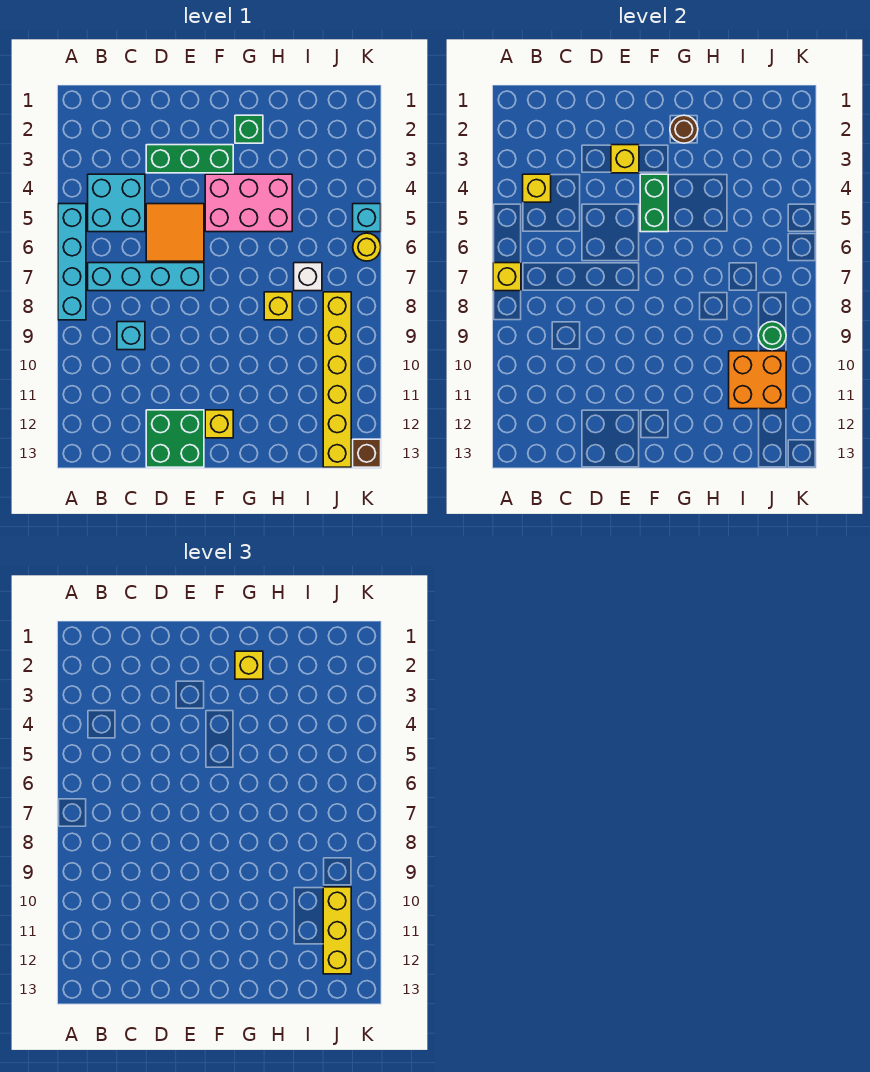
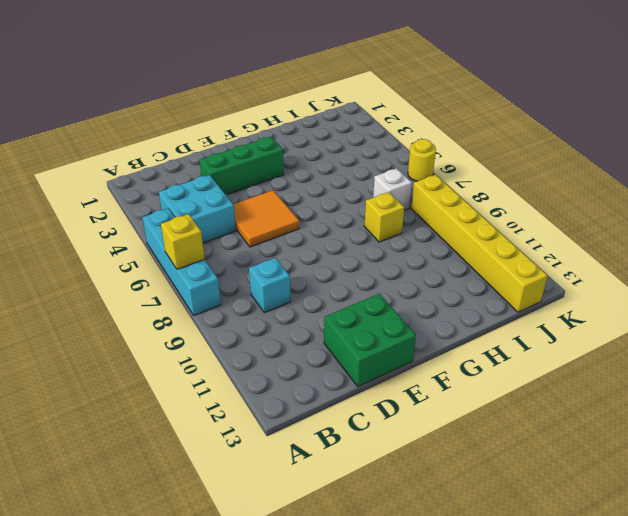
none -> cyan brick B7:E7 level 1
none -> pink brick F4:H5 level 1
none -> yellow brick F12 level 1

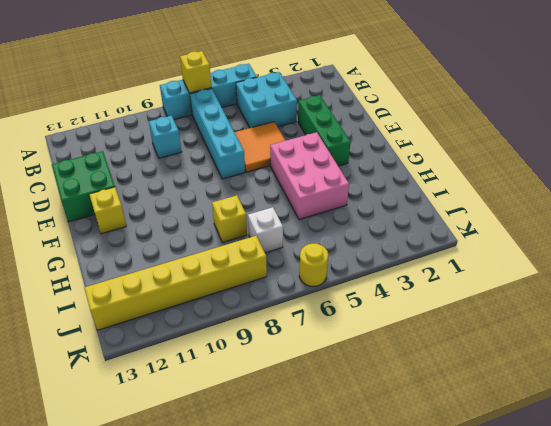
none -> green brick G2 level 1
none -> cyan brick K5 level 1
none -> brown brick K13 level 1

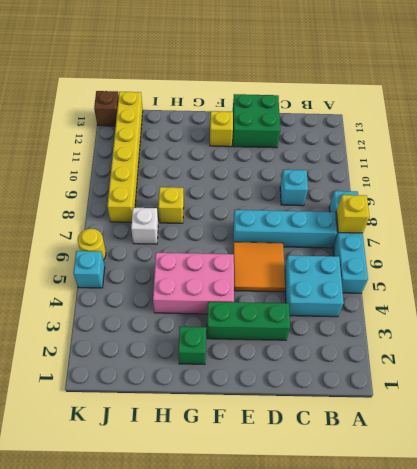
none -> yellow brick B4 level 2
none -> yellow brick E3 level 2
none -> green brick F4:F5 level 2

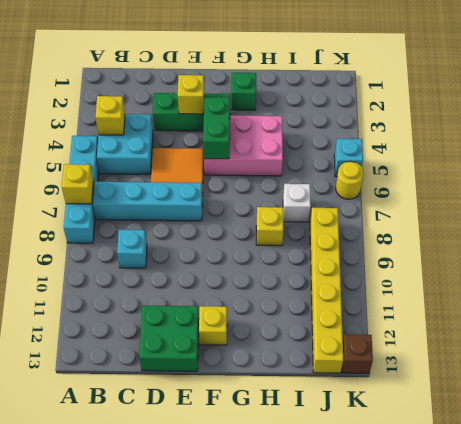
none -> brown round brick G2 level 2
none -> orange brick I10:J11 level 2
none -> green round brick J9 level 2

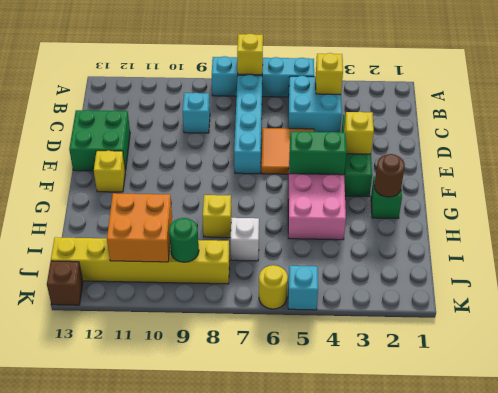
none -> yellow brick G2 level 3
none -> yellow brick J10:J12 level 3

